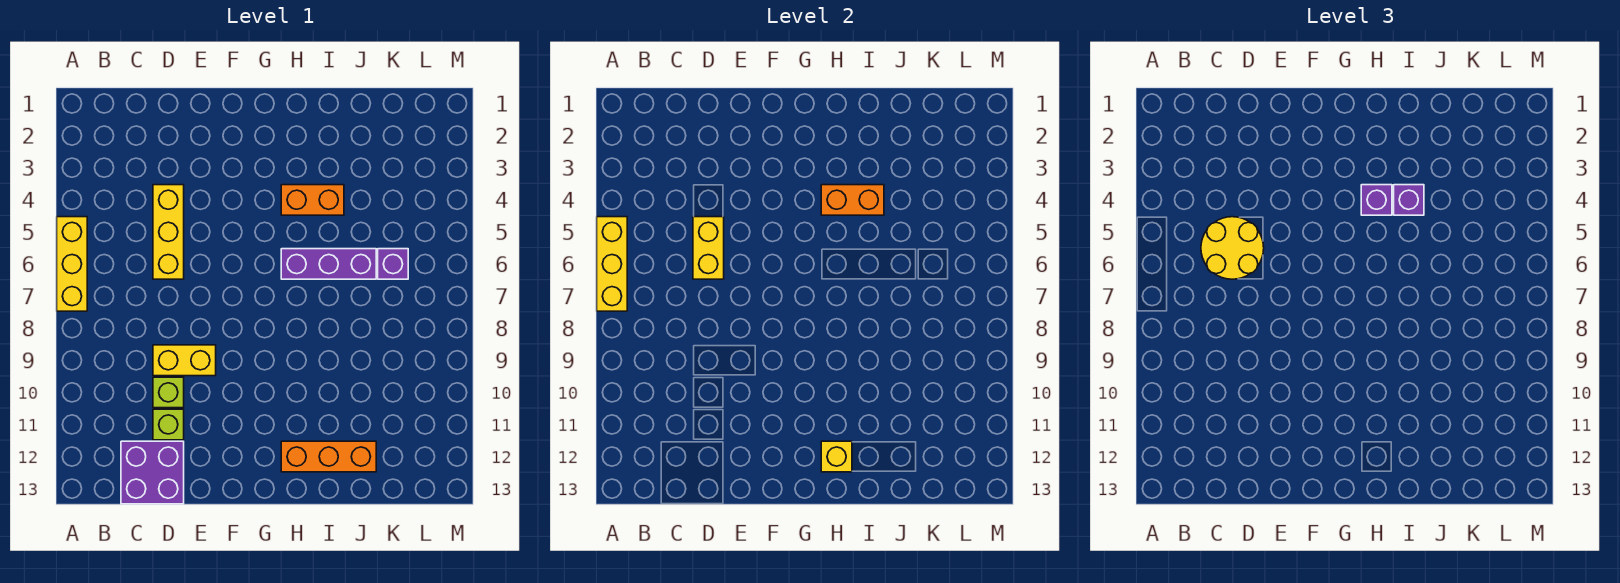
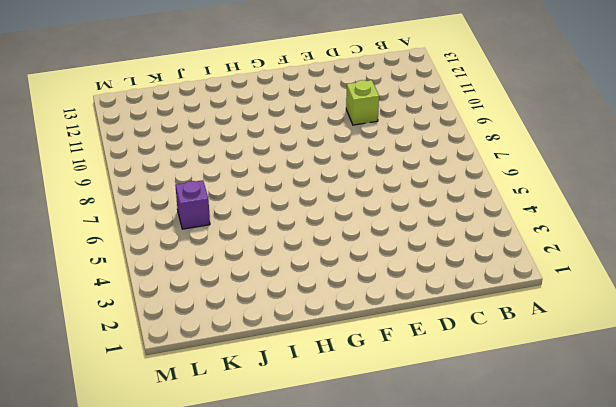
none -> yellow brick A5:A7 level 1
none -> purple brick C12:D13 level 1
none -> yellow brick D4:D6 level 1

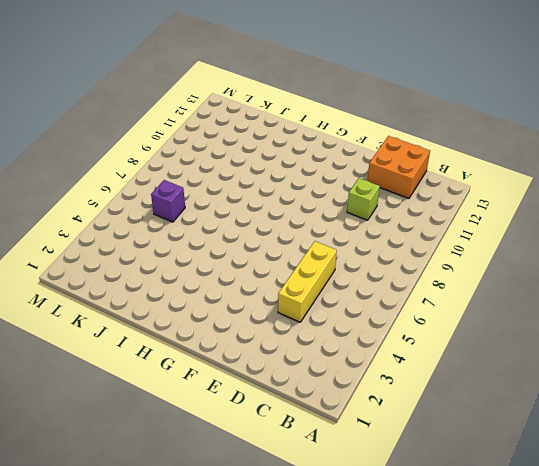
orange brick C12:D13 level 1 -> purple brick C12:D13 level 1
none -> yellow brick A5:A7 level 1
none -> yellow brick D9:E9 level 1
none -> lime brick D11 level 1

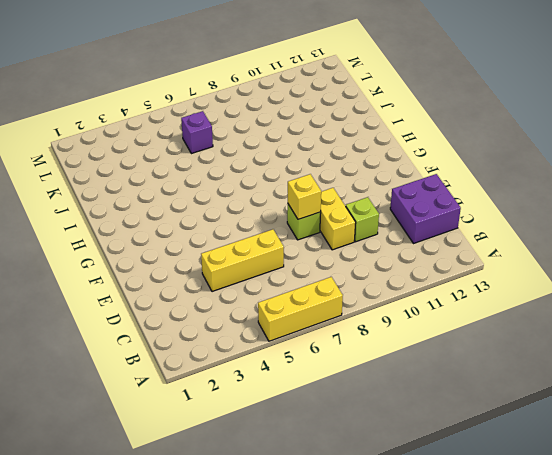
lime brick E8 level 1 -> lime brick D11 level 1
yellow brick E8 level 2 -> yellow brick H12 level 2
none -> orange brick H4:I4 level 1
none -> purple brick H6:J6 level 1
none -> orange brick H12:J12 level 1

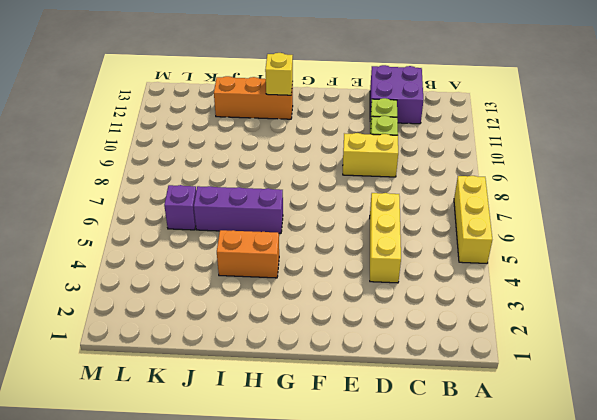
none -> yellow brick A5:A7 level 2
none -> yellow brick D5:D6 level 2
none -> orange brick H4:I4 level 2

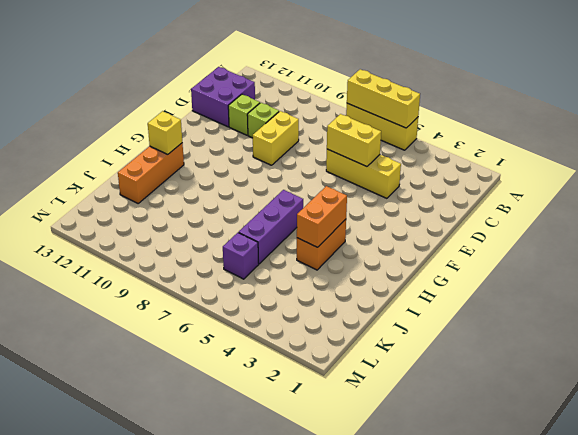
none -> yellow round brick C5:D6 level 3
none -> purple brick H4 level 3
none -> purple brick I4 level 3

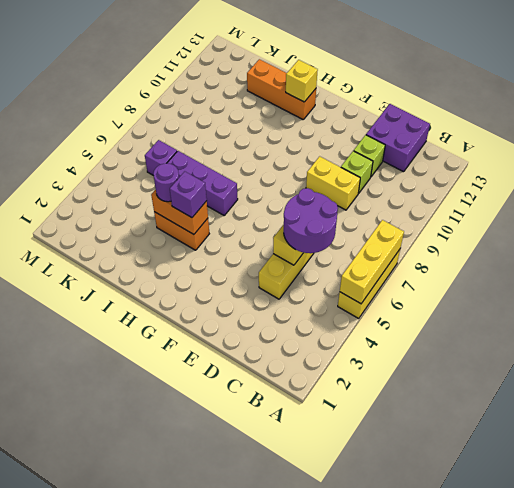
purple round brick C5:D6 level 3 -> yellow round brick C5:D6 level 3
purple round brick I4 level 3 -> purple brick I4 level 3

